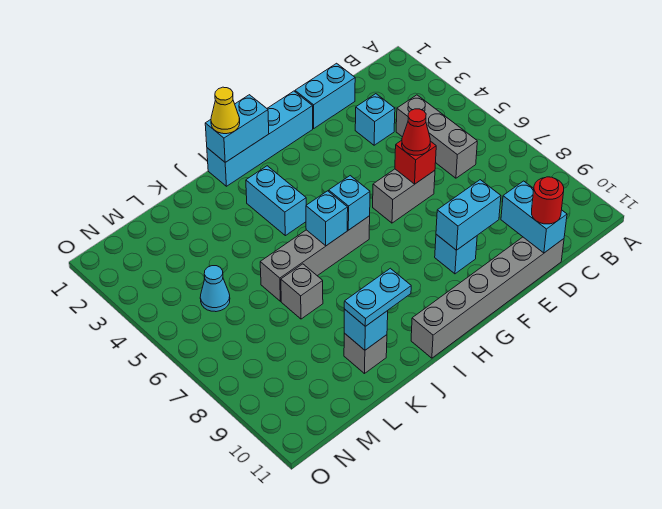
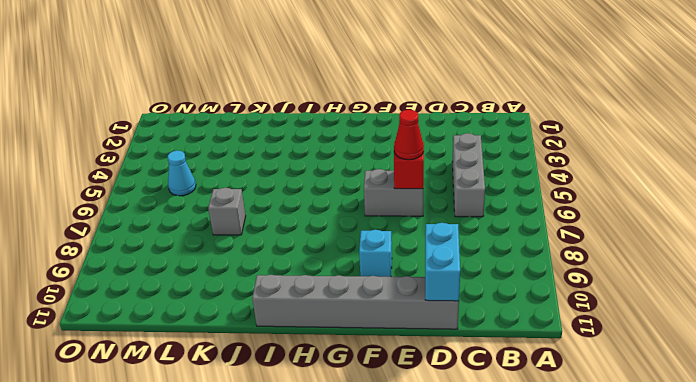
none -> cyan brick D1:E1 level 1
none -> cyan brick D3 level 1
none -> cyan brick F1:I1 level 1

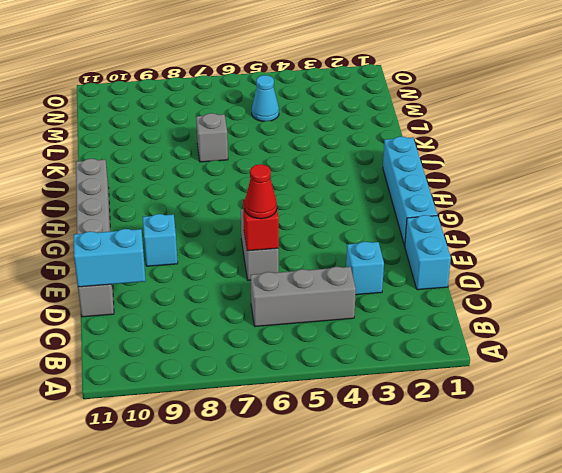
none -> grey brick H6:K6 level 1
none -> cyan brick I3:I4 level 1
none -> grey brick K10 level 1

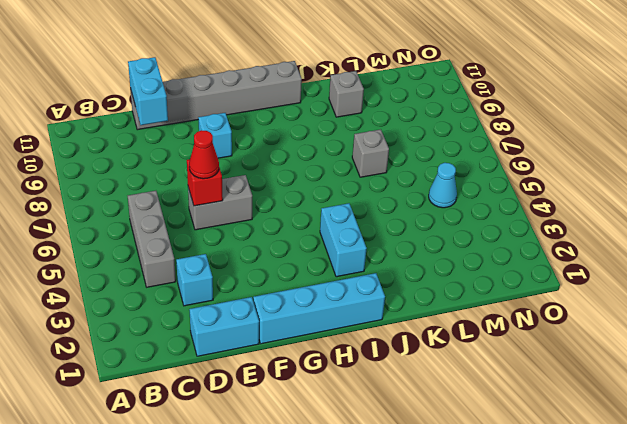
none -> grey brick H6:K6 level 1
none -> cyan brick E9:F9 level 2
none -> cyan brick H1:I1 level 2

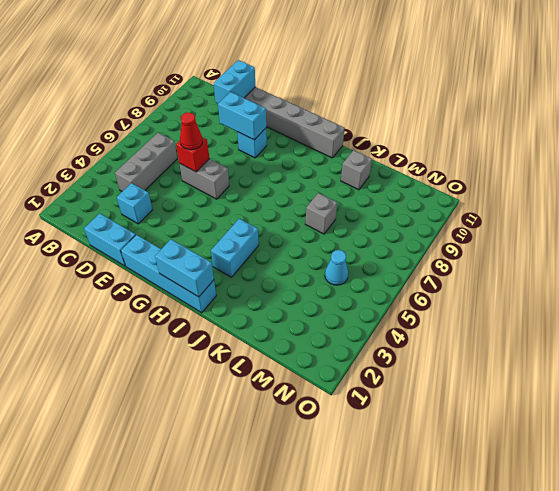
none -> grey brick H6:K6 level 1
none -> cyan brick H6 level 2
none -> cyan brick I6 level 2

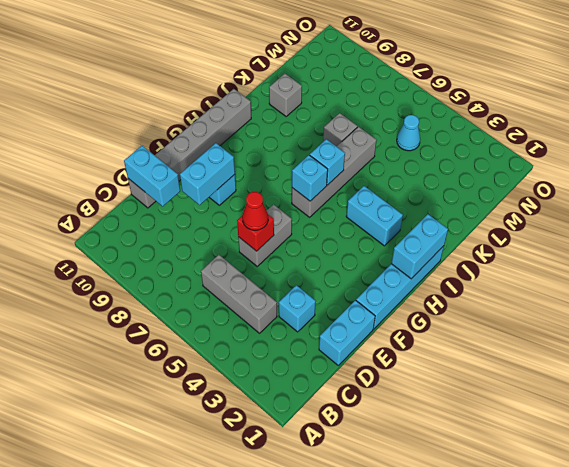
none -> cyan brick K10 level 2
none -> red round brick D11 level 3
none -> yellow cone I1 level 3

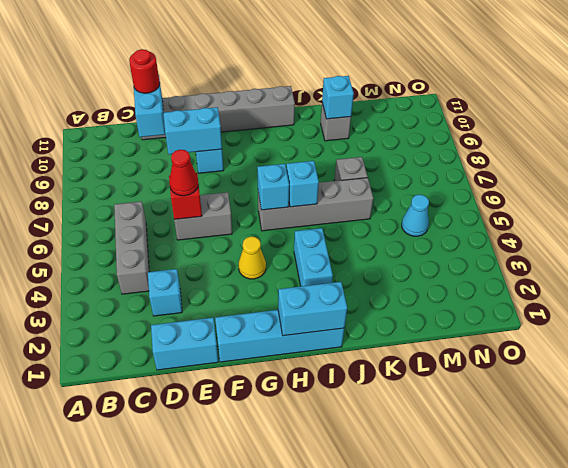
yellow cone G4 level 1 -> yellow cone I1 level 3
none -> cyan plate J10:K10 level 3

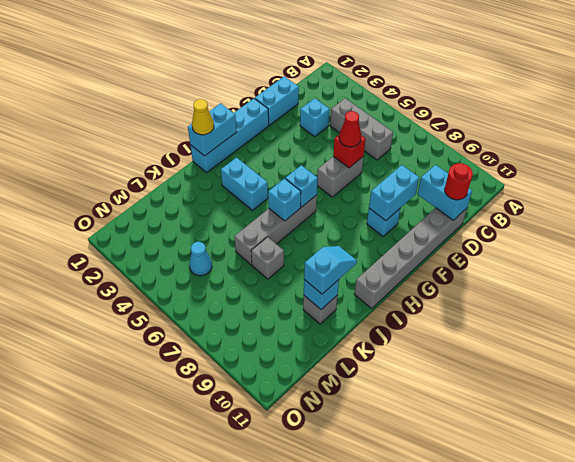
cyan slope J10:K10 level 3 top K -> cyan plate J10:K10 level 3

